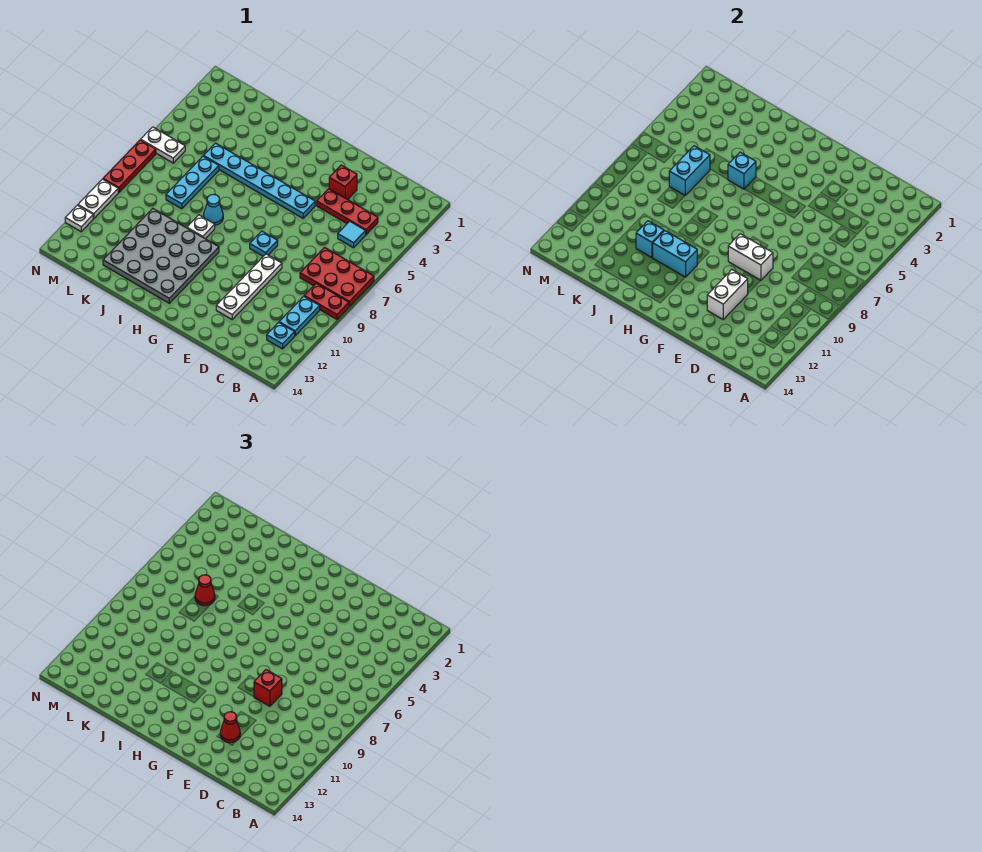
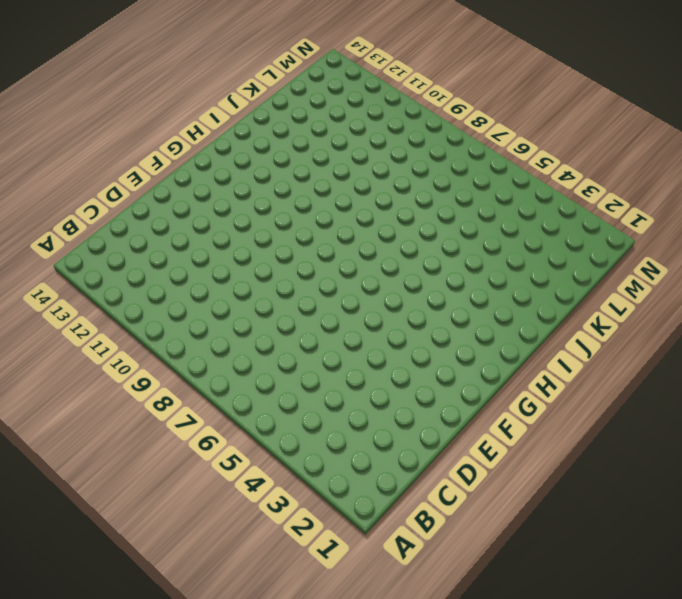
none -> red plate A7:C8 level 1
none -> red plate A9:B9 level 1
none -> cyan plate B10:B11 level 1

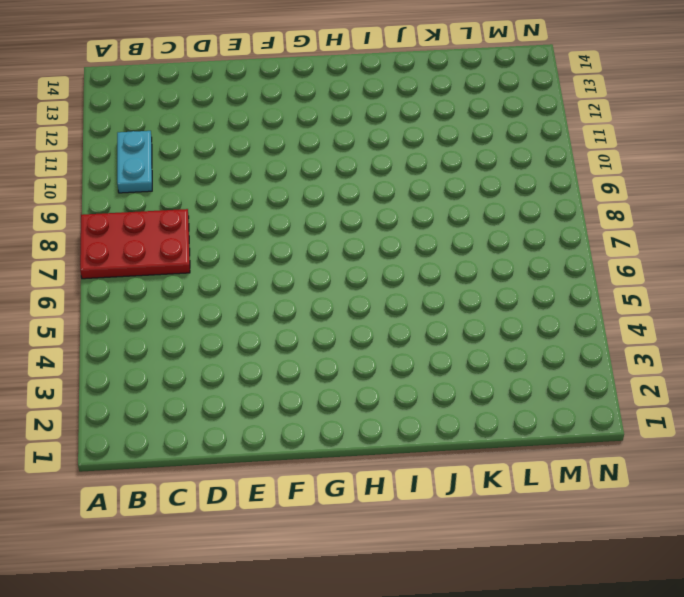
none -> red plate A9:B9 level 1
none -> cyan plate B12 level 1
none -> red plate C4:E4 level 1

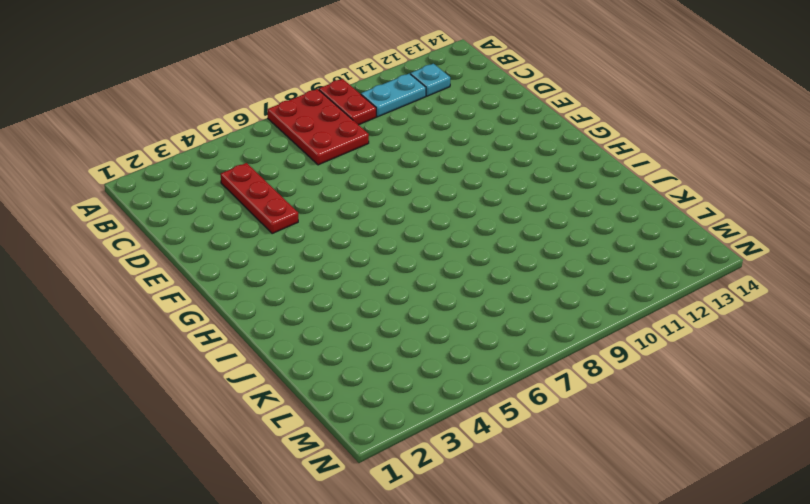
none -> cyan tile C5 level 1
none -> red brick E3 level 1
none -> white plate E9:E12 level 1

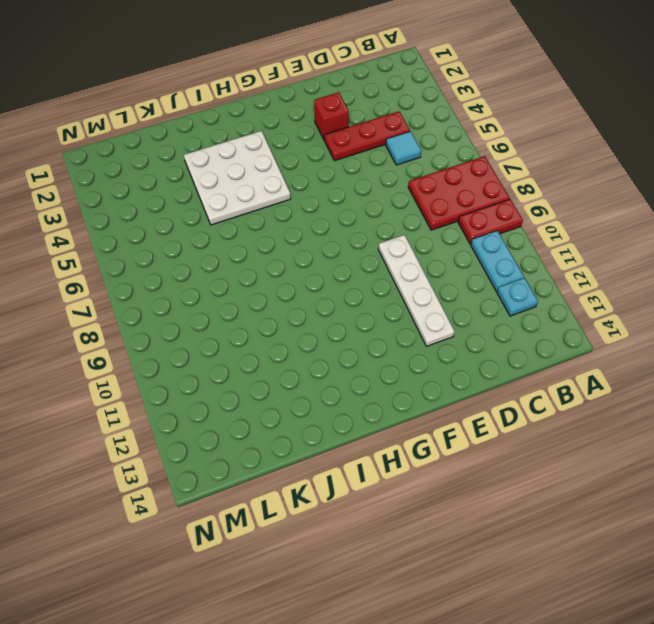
white plate H3:J5 level 1 -> cyan plate F5:K5 level 1
none -> cyan plate F8 level 1
none -> grey plate H10:K13 level 1
none -> cyan cone I8 level 1

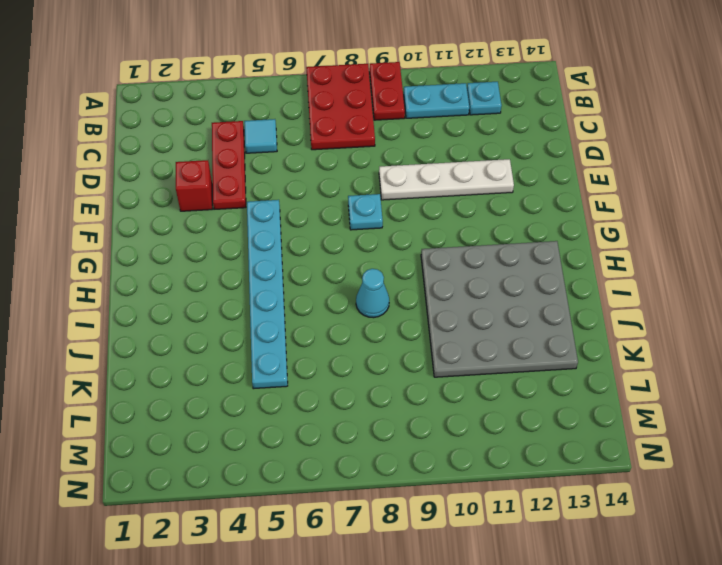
none -> white plate I9 level 1
none -> cyan plate K6:K8 level 1
none -> white plate M6:N6 level 1

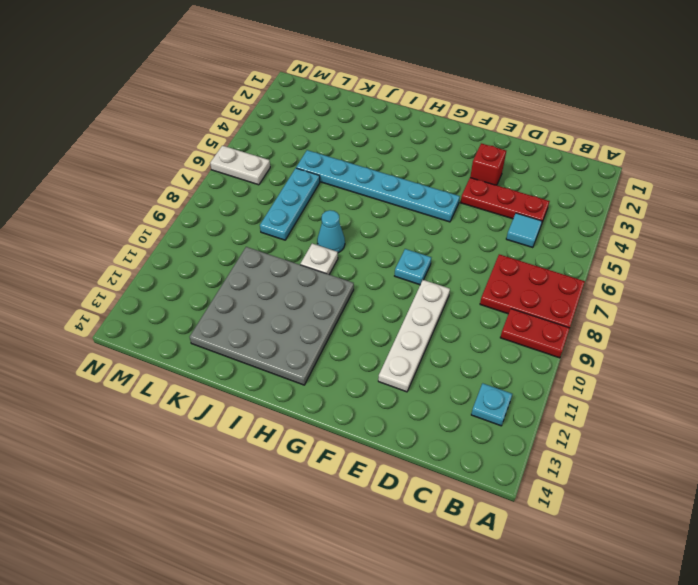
none -> cyan plate B10:B11 level 1
none -> red plate N7:N9 level 1
none -> white plate N10:N11 level 1

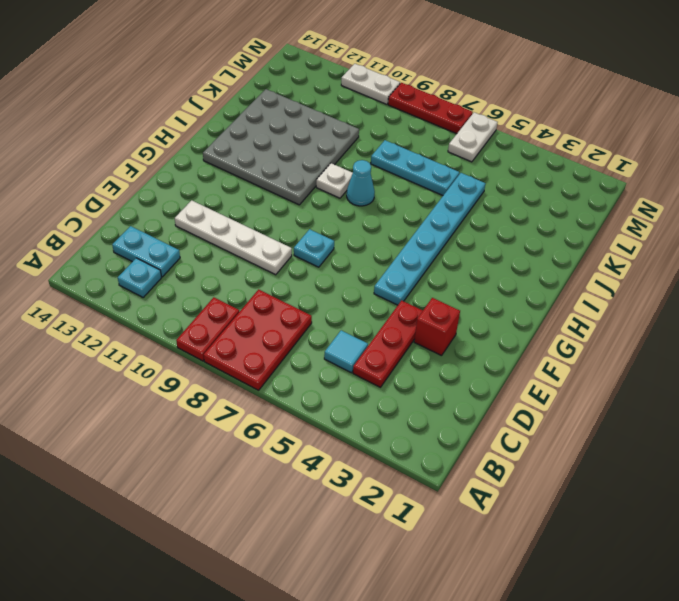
cyan plate C12:C13 level 1 -> cyan plate B10:B11 level 1
none -> white plate N12 level 1
none -> white brick E9:F9 level 2
none -> white brick E11:E12 level 2

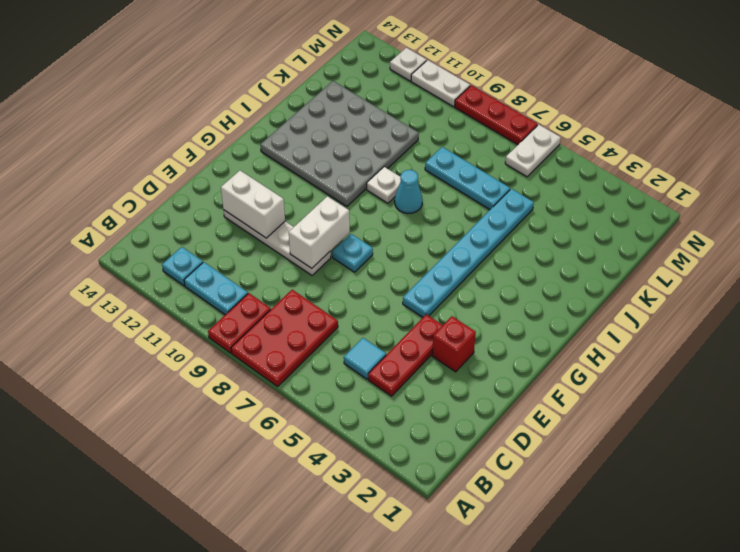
none -> cyan brick H11:I11 level 2
none -> cyan brick I5 level 2
none -> cyan brick J11 level 2

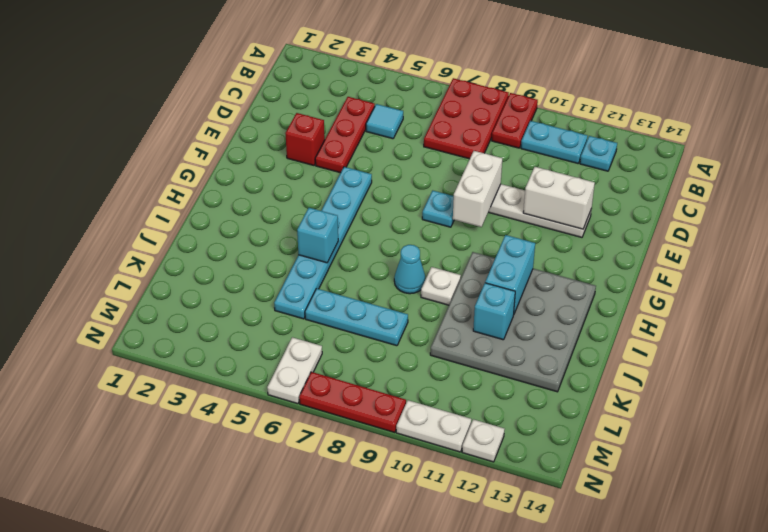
none -> cyan brick K6:K7 level 2
none -> red brick E9 level 3
none -> red cone E12 level 3

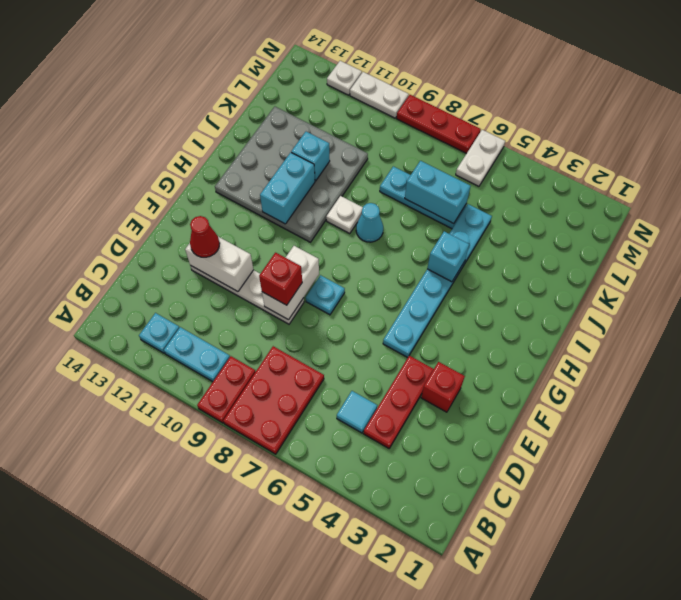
none -> red cone K6 level 3

